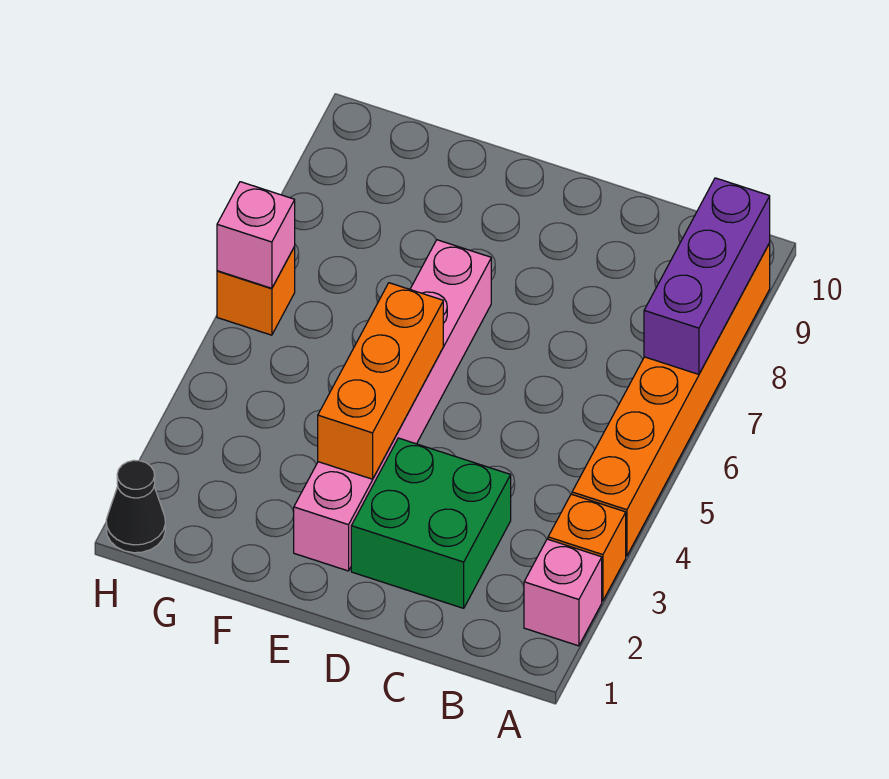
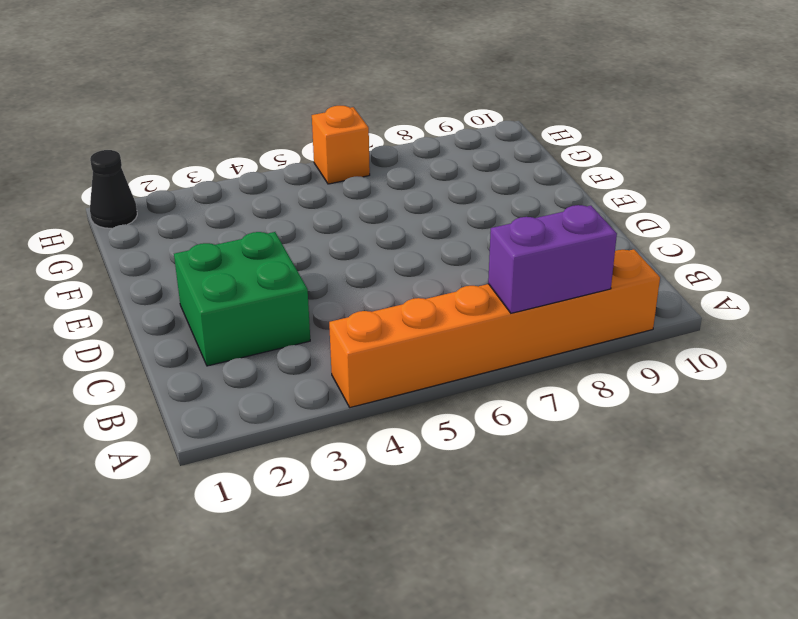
purple brick A7:A8 level 2 -> purple brick A7:A9 level 2
none -> pink brick A2 level 1
none -> orange brick A3 level 1

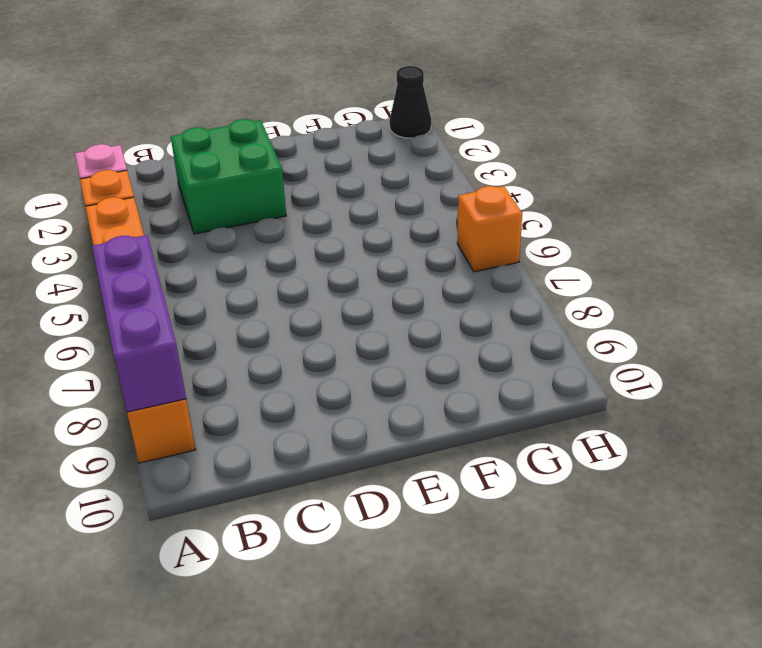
none -> pink brick E2:E7 level 1
none -> orange brick E3:E5 level 2

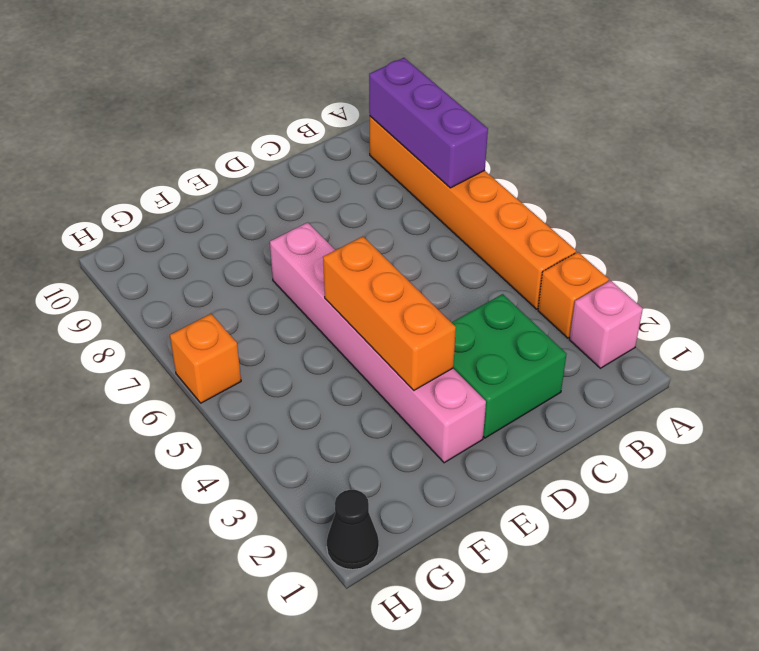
none -> pink brick H6 level 2

